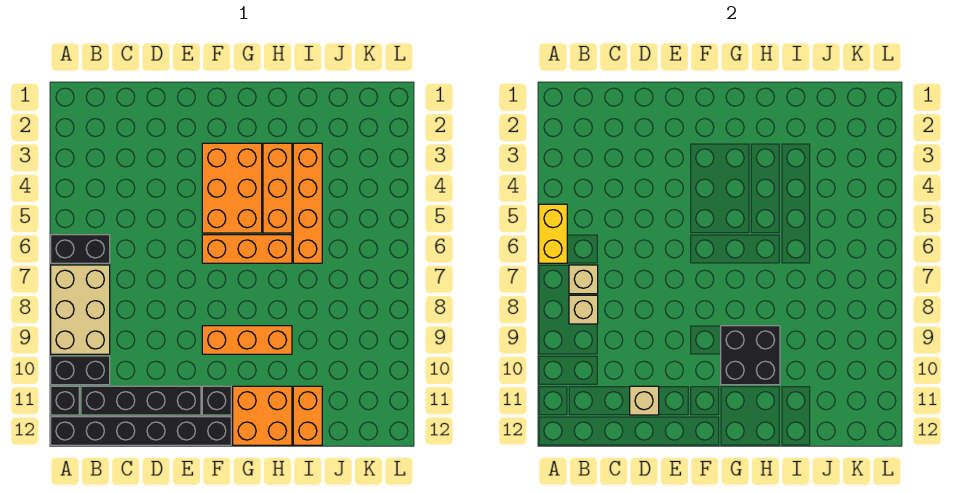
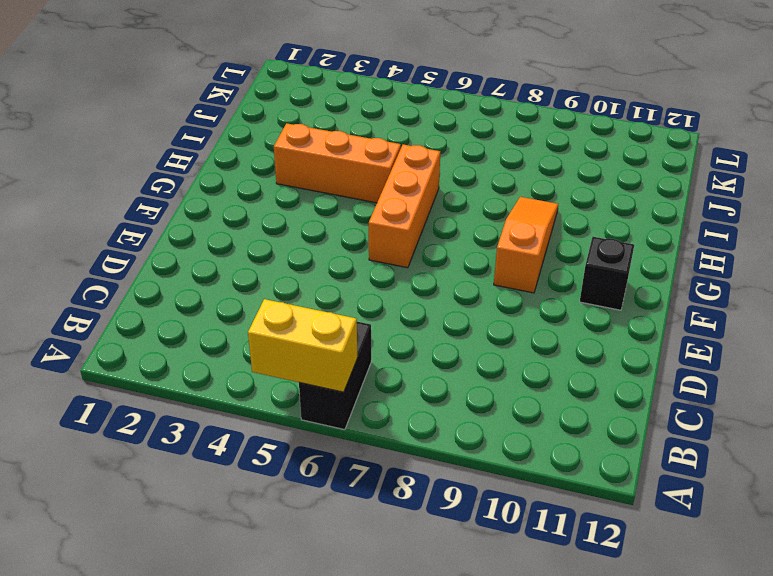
orange slope F9:H9 level 1 top F -> orange brick F9:H9 level 1
none -> tan brick A7:B9 level 1
none -> black brick A10:B10 level 1
none -> black brick A11 level 1

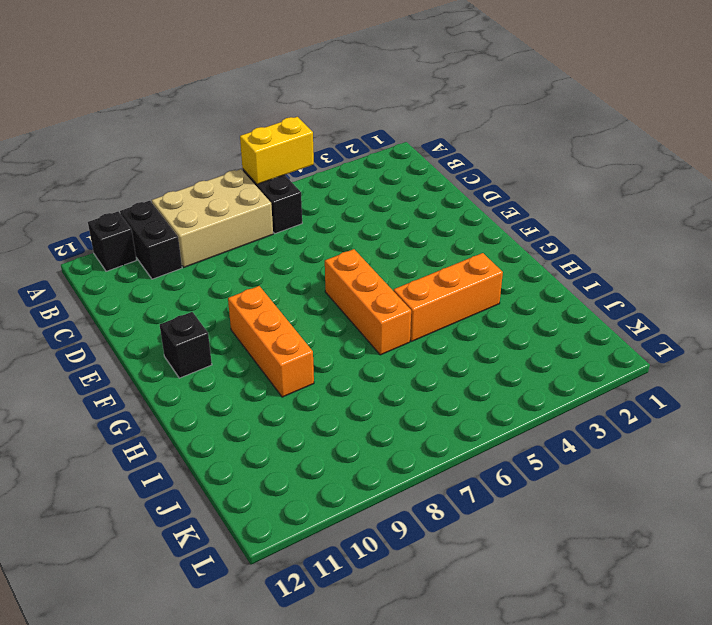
none -> black brick A12:F12 level 1
none -> black brick B11:E11 level 1
none -> orange brick F3:G5 level 1

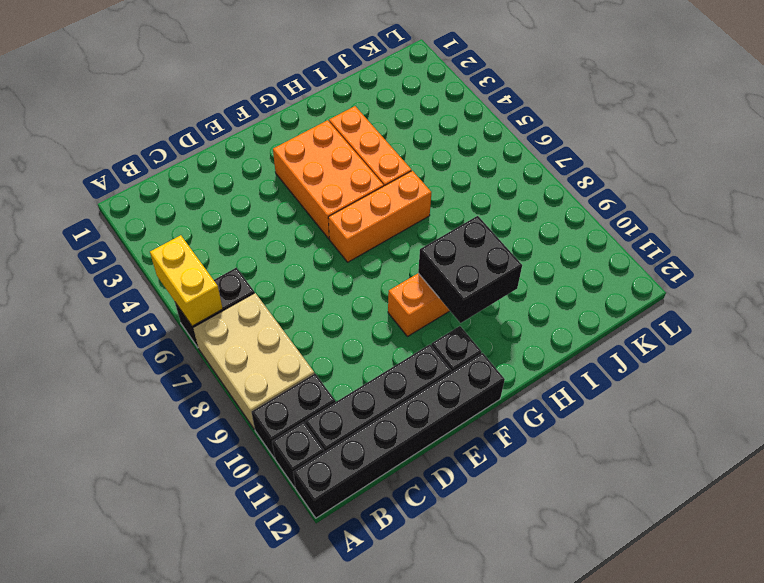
none -> orange brick G11:H12 level 1
none -> orange brick I3:I6 level 1
none -> orange brick I11:I12 level 1

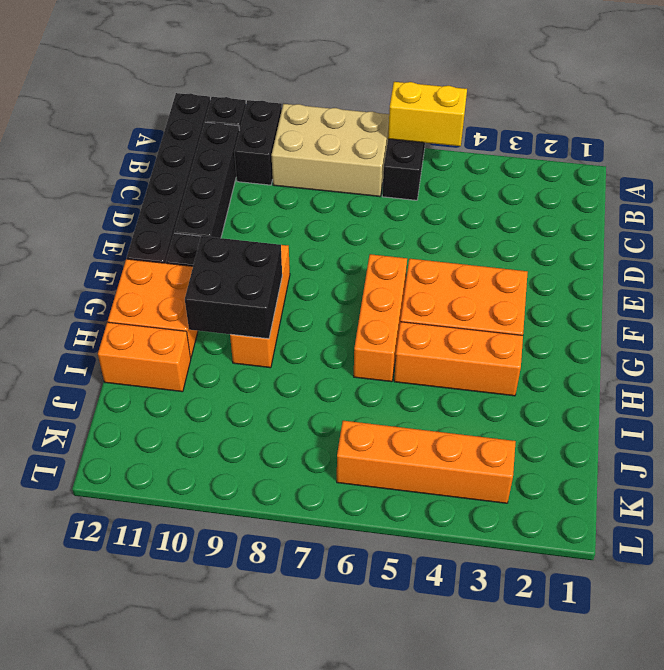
orange brick K3:K6 level 1 -> orange brick I3:I6 level 1
none -> tan brick B7 level 2
none -> tan brick B8 level 2
none -> tan brick D11 level 2

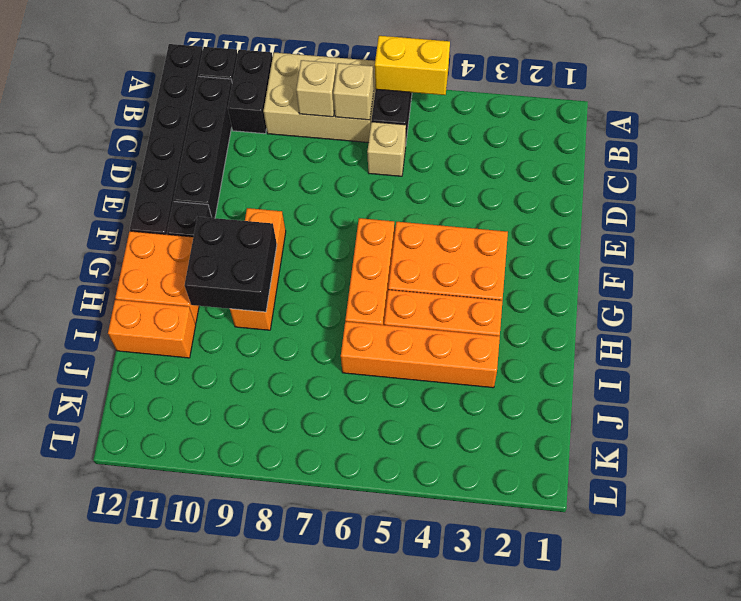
tan brick C6 level 1 -> tan brick D11 level 2

